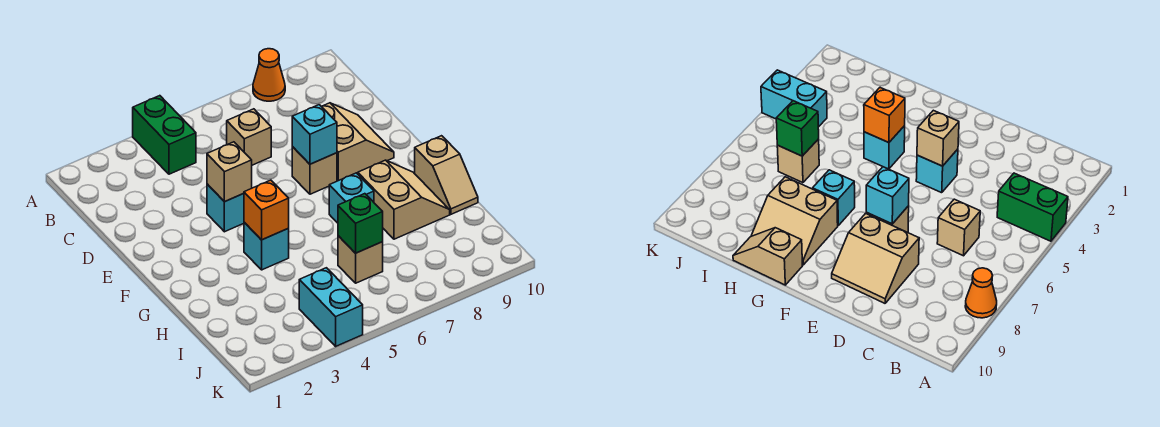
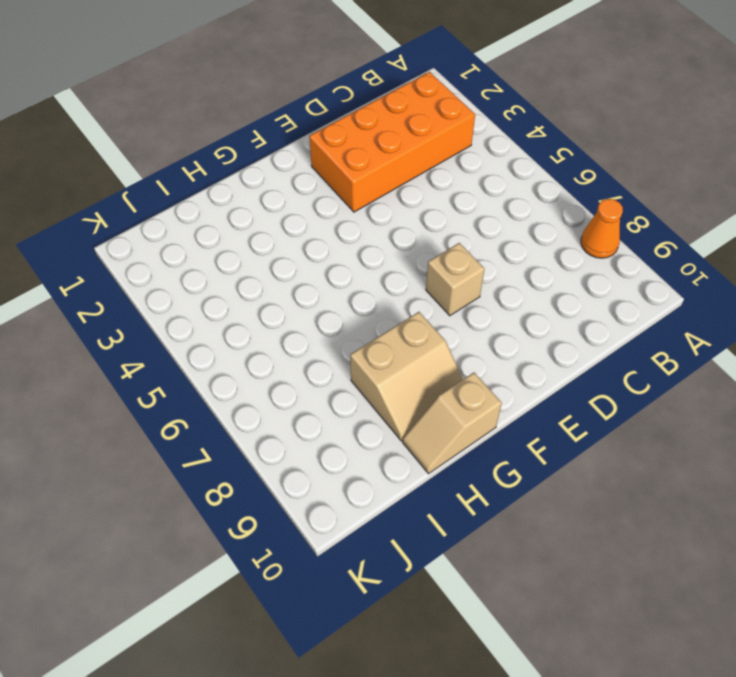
orange brick B2:E3 level 1 -> none
none -> green brick A4:B4 level 1
none -> tan brick C6 level 1
none -> tan slope D8:E9 level 1 top 8

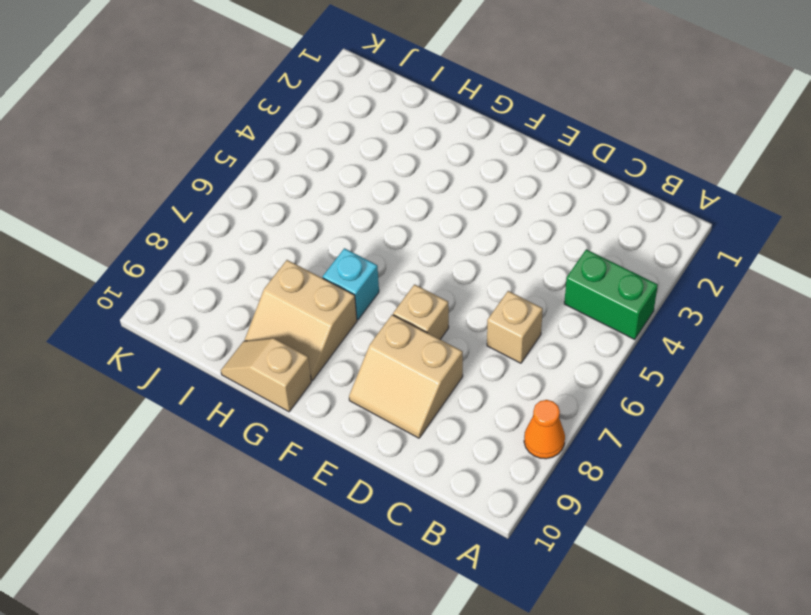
none -> cyan brick E4 level 1
none -> cyan brick G4 level 1
none -> tan brick I6 level 1

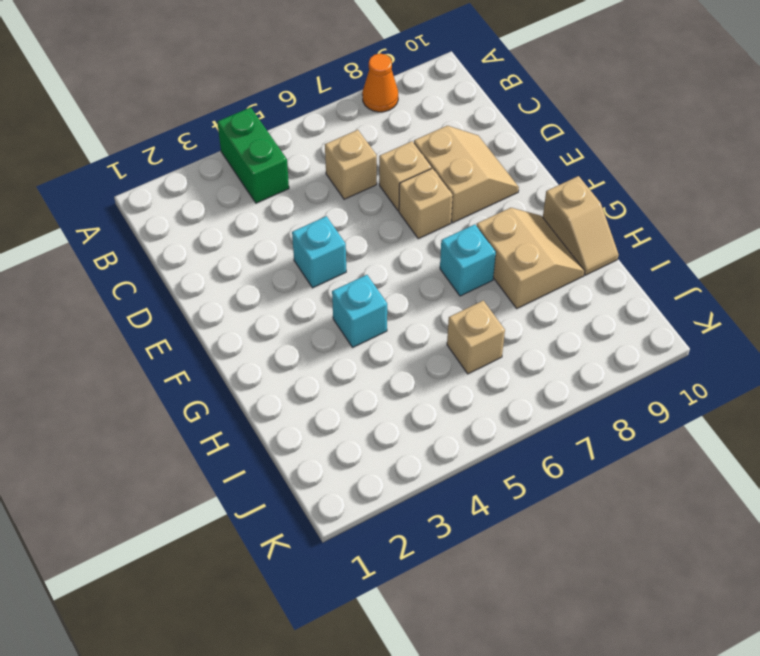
tan brick D7 level 1 -> tan brick E4 level 2
none -> cyan brick J4:K4 level 1
none -> cyan brick E7 level 2
none -> orange brick G4 level 2

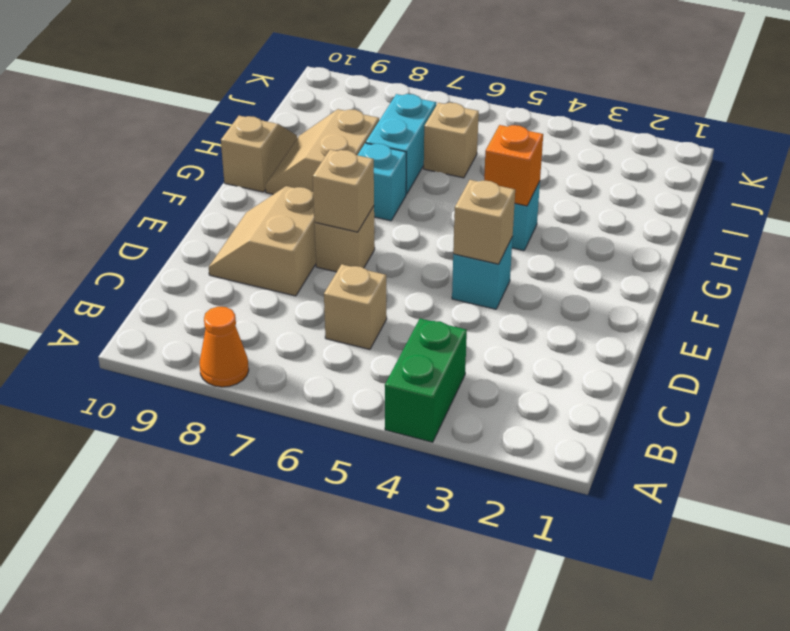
tan brick E7 level 2 -> cyan brick E7 level 2
cyan brick H7:I7 level 1 -> cyan brick J4:K4 level 1
none -> green brick I6 level 2

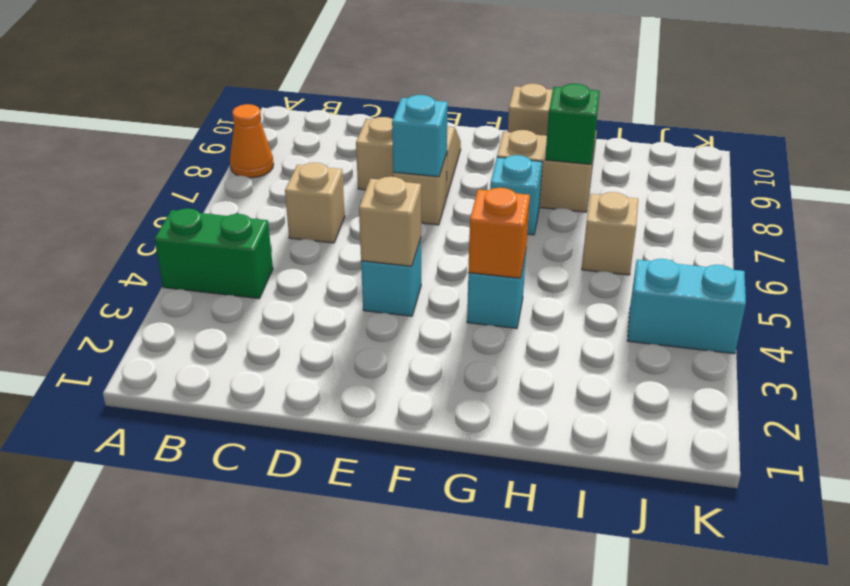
green brick H8 level 2 -> green brick I6 level 2

